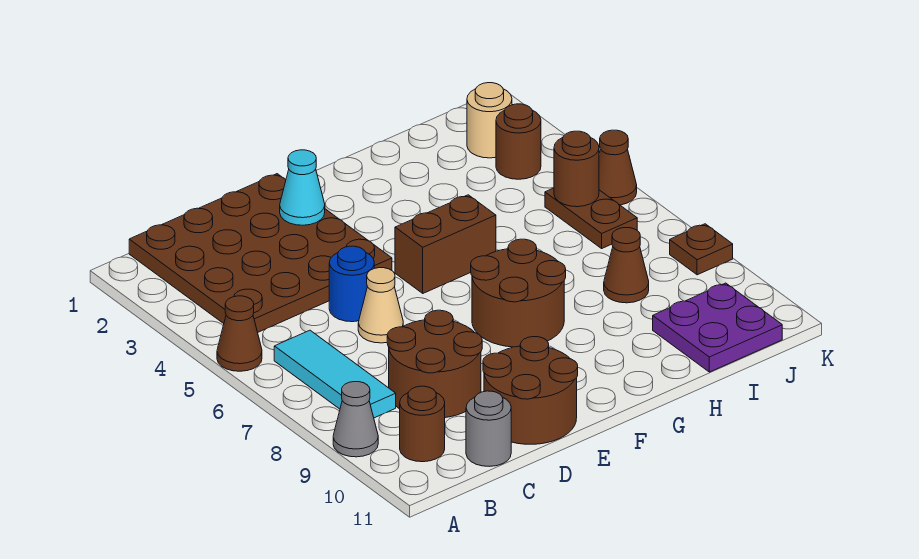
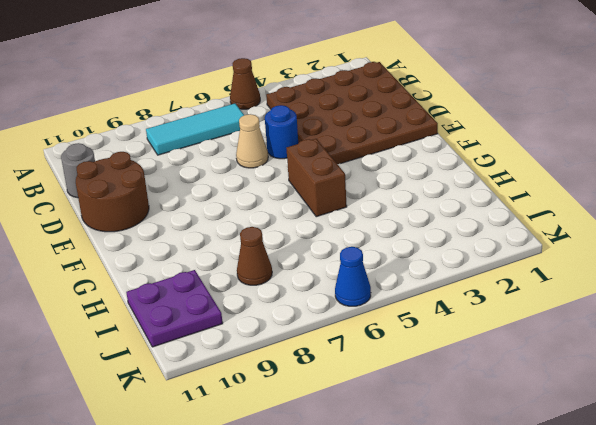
blue cone K6 level 1 -> none
none -> grey cone A9 level 1
none -> brown round brick B10 level 1
none -> brown round brick C8:D9 level 1

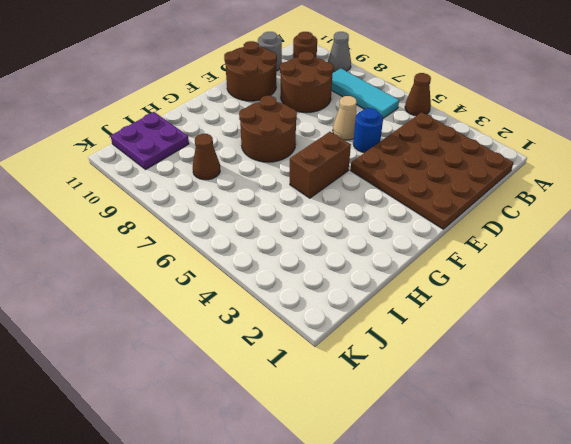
none -> tan round brick J2 level 1
none -> brown round brick J3 level 1
none -> brown plate J5:J6 level 1

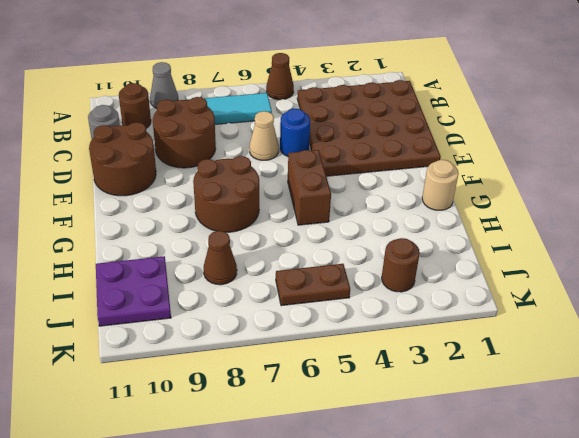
tan round brick G1 level 1 -> tan round brick J2 level 1
none -> brown cone K5 level 1
none -> brown plate K8 level 1
none -> cyan cone E2 level 2

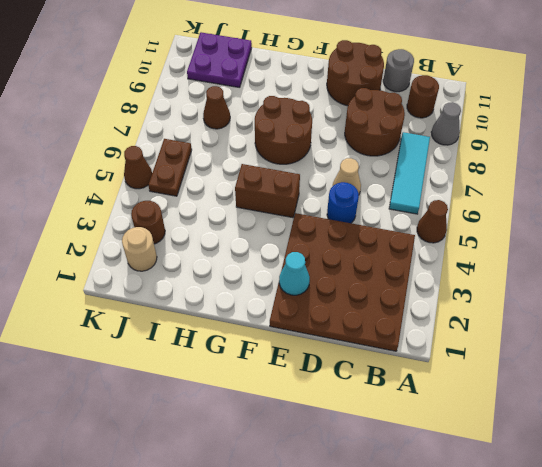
none -> brown plate K8 level 1
none -> brown round brick J5 level 2

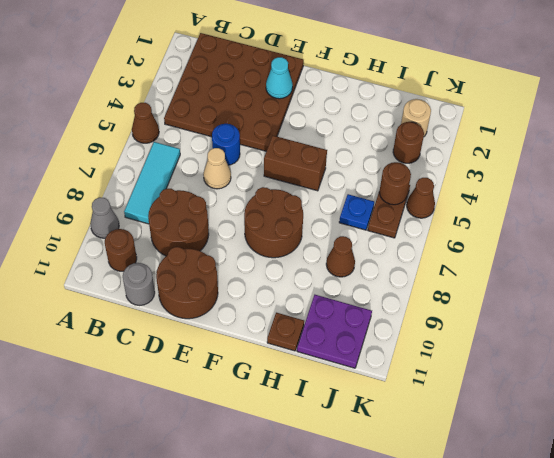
brown plate H11 level 1 -> brown plate K8 level 1
blue plate I6 level 1 -> none

